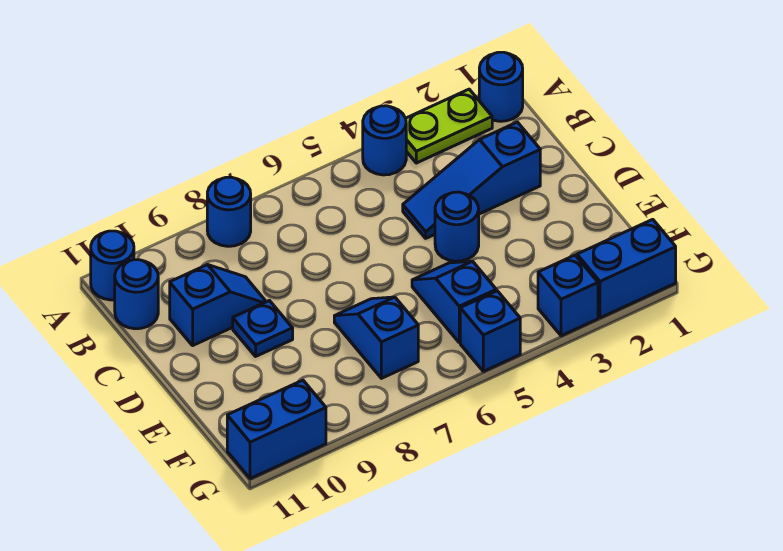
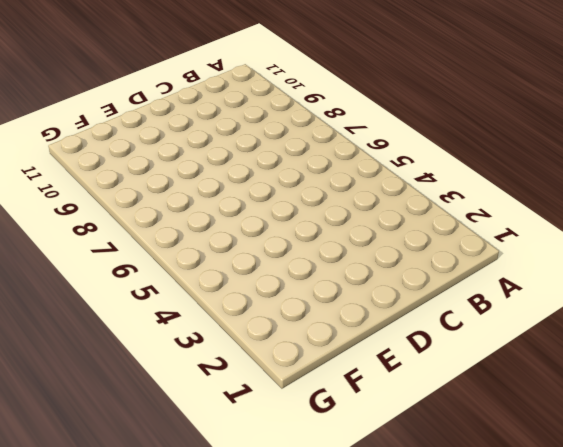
none -> blue round brick A1 level 1
none -> lime plate A2:A3 level 1
none -> blue round brick A4 level 1

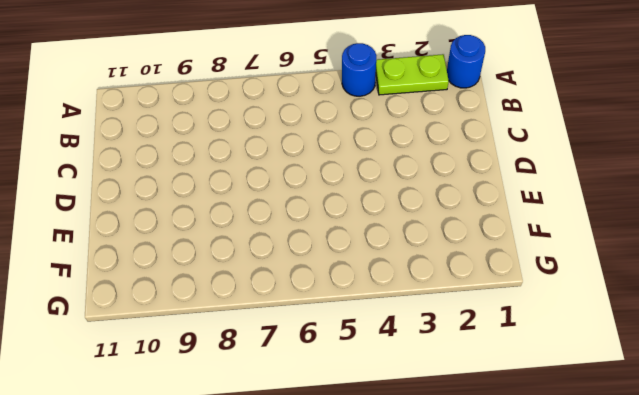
none -> blue round brick A8 level 1
none -> blue round brick A11 level 1
none -> blue round brick B11 level 1

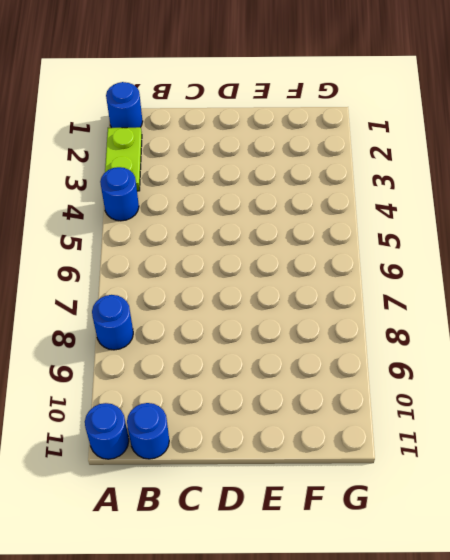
none -> blue slope C2:C4 level 1 top 2
none -> blue slope C9:C10 level 1 top 10
none -> blue round brick D4 level 1

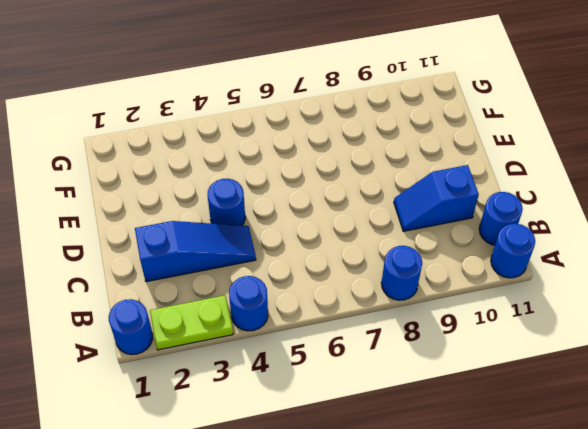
none -> blue plate D9 level 1
none -> blue slope E5:F5 level 1 top F
none -> blue slope E7:F7 level 1 top F

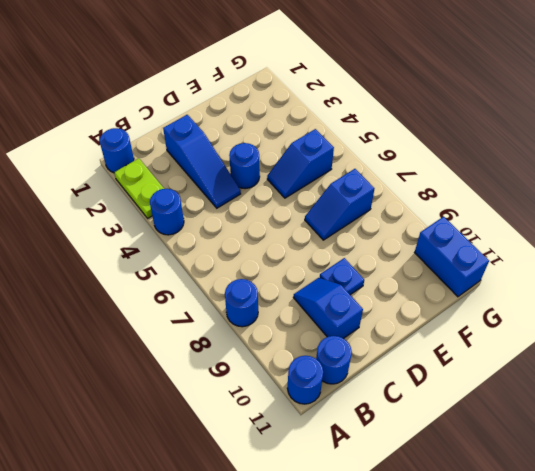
none -> blue brick G1:G2 level 1
none -> blue brick G3 level 1
none -> blue brick G5 level 1

